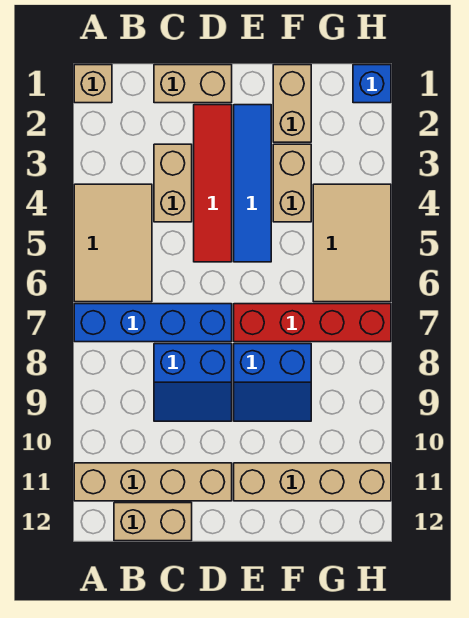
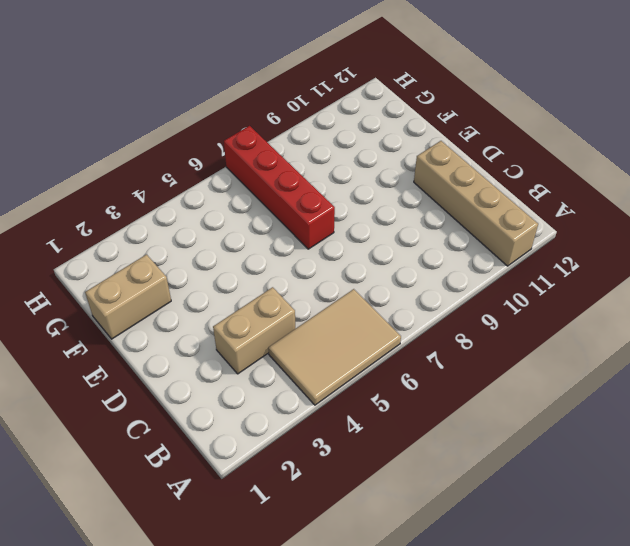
none -> tan brick A1 level 1
none -> blue brick A7:D7 level 1
none -> tan brick B12:C12 level 1

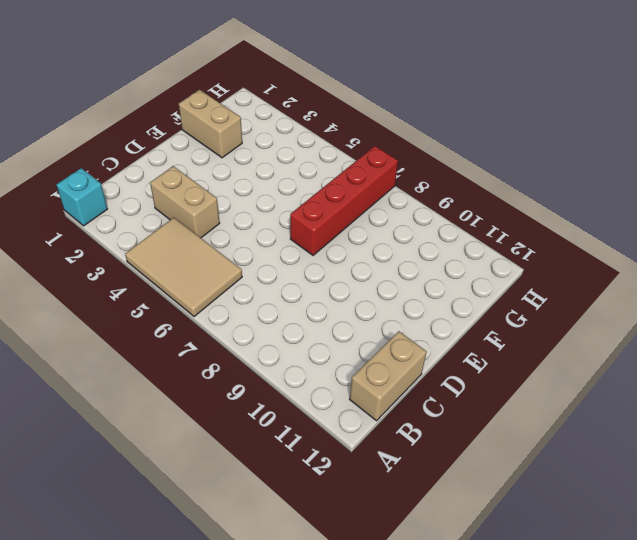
cyan brick A1 level 1 -> tan brick A1 level 1
none -> blue brick A7:D7 level 1
none -> tan brick A11:D11 level 1
none -> tan brick C1:D1 level 1

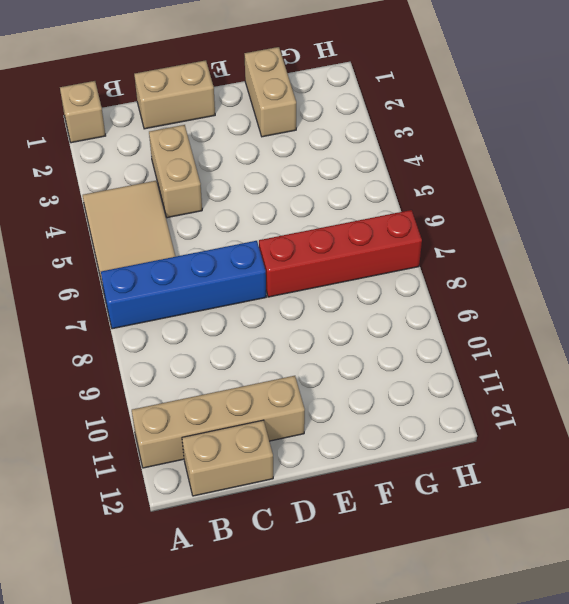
none -> blue slope C8:D9 level 1 top 8
none -> red tile D2:D5 level 1
none -> blue tile E2:E5 level 1

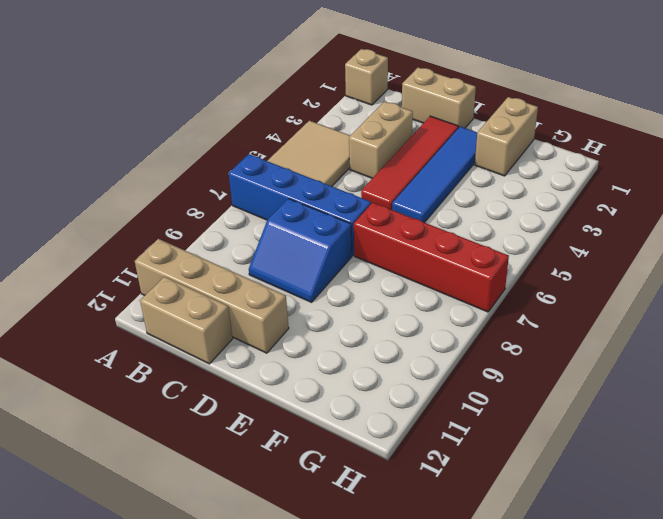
none -> blue slope E8:F9 level 1 top 8
none -> tan brick E11:H11 level 1
none -> tan brick F3:F4 level 1

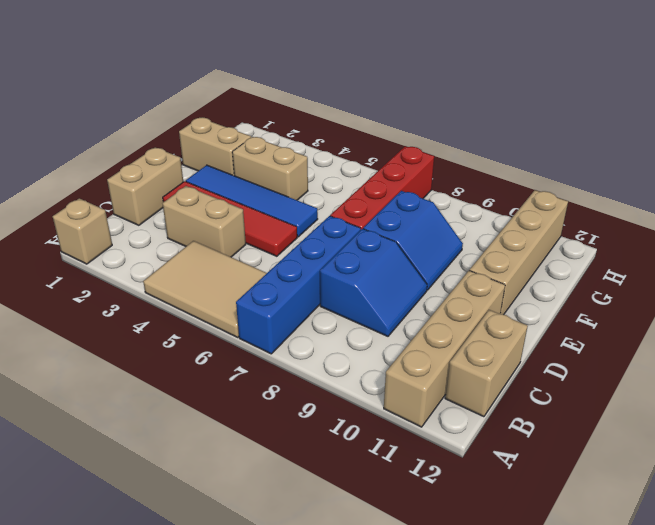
none -> tan tile G4:H6 level 1
none -> blue brick H1 level 1

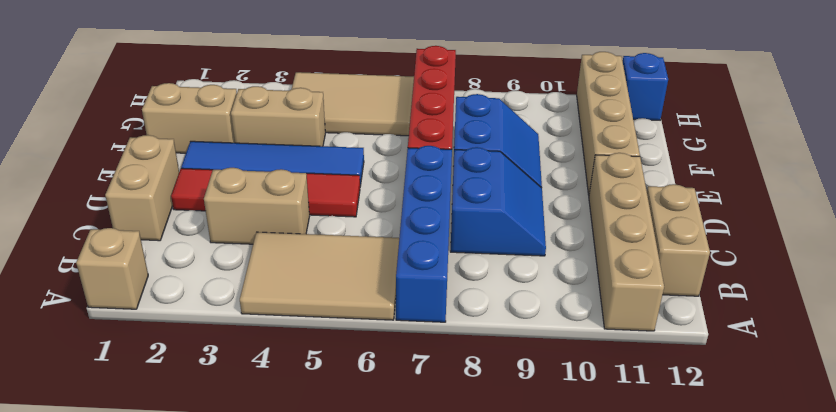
blue brick H12 level 1 -> blue brick H1 level 1

